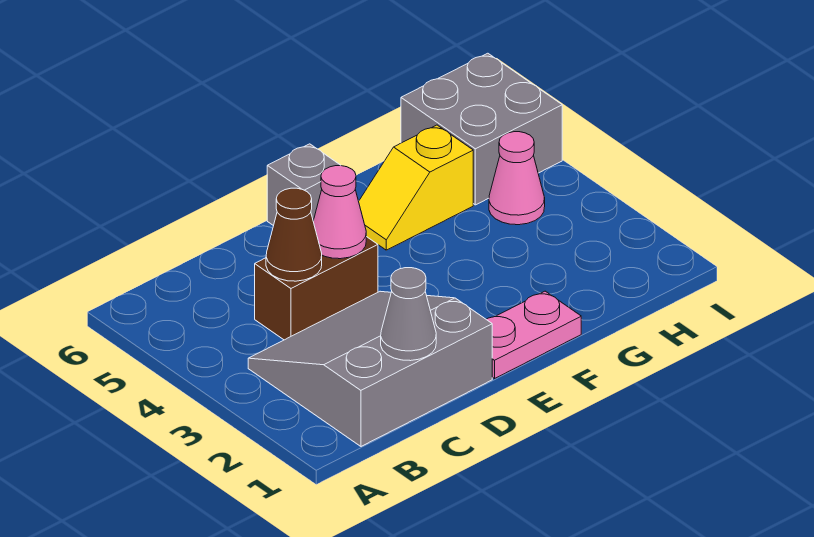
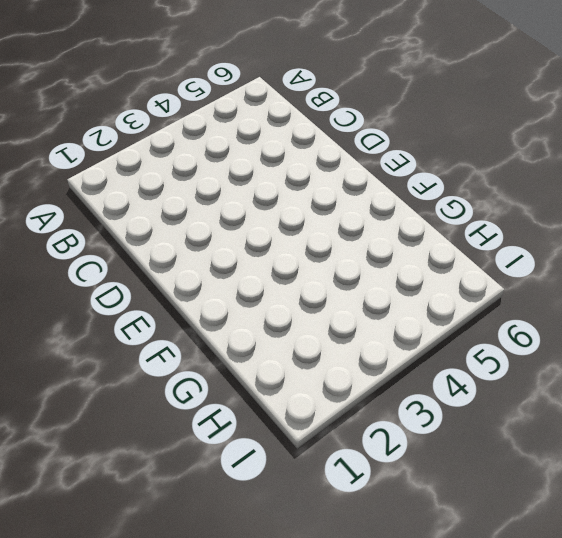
none -> grey slope B1:D3 level 1 top 1
none -> brown brick C4:D4 level 1

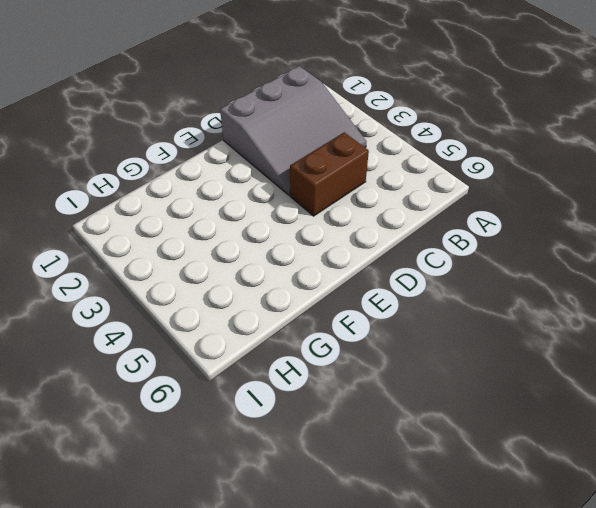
none -> pink plate E1:F1 level 1
none -> grey brick E6 level 1

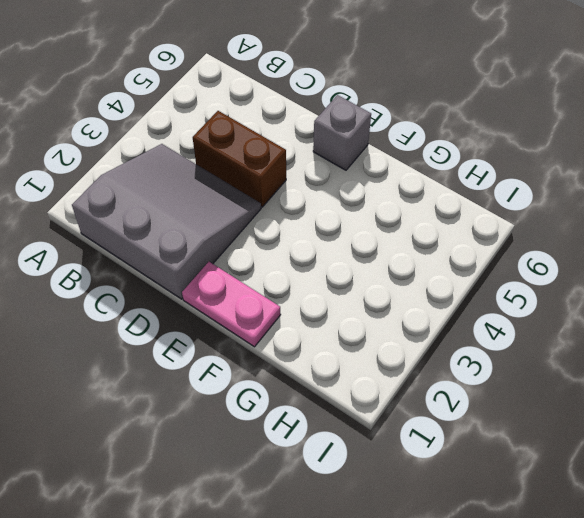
none -> yellow slope F5:G5 level 1 top G
none -> pink cone H4 level 1

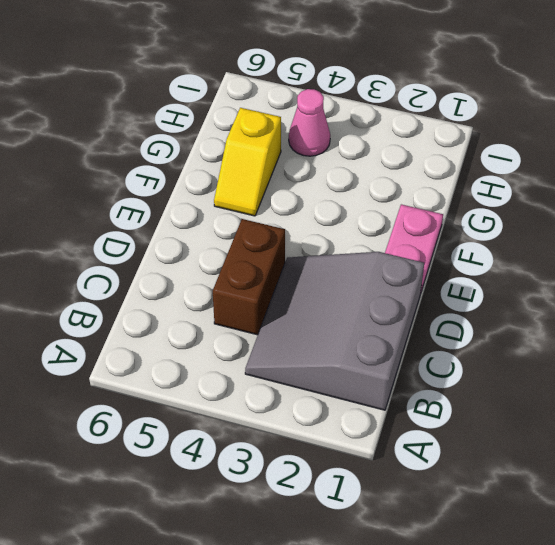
none -> grey brick E6 level 1
none -> grey brick H5:I6 level 1

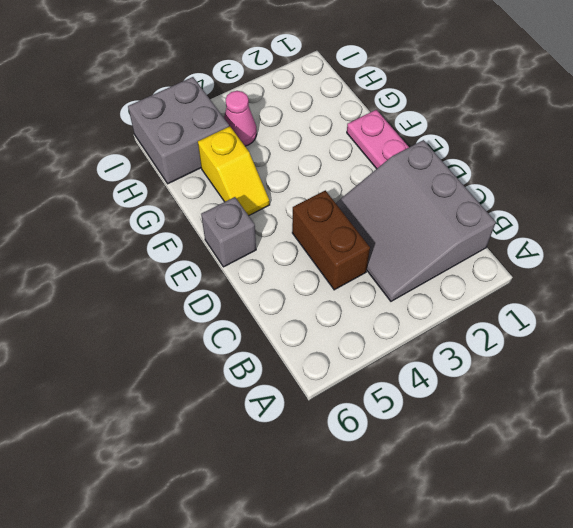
none -> grey cone C1 level 2
none -> brown cone C4 level 2

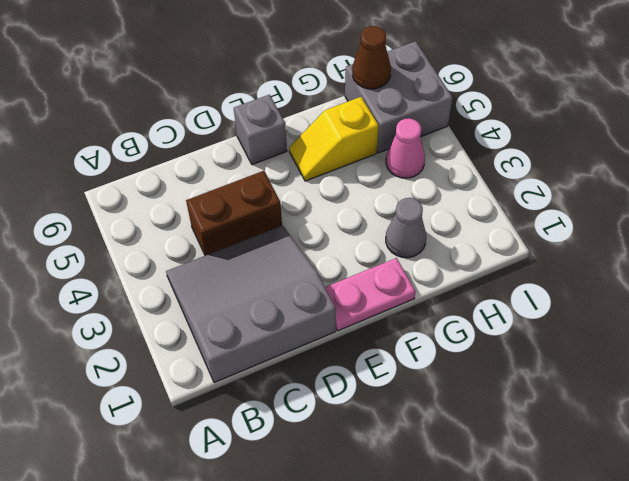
grey cone G2 level 1 -> grey cone C1 level 2
brown cone H6 level 2 -> brown cone C4 level 2
none -> pink cone D4 level 2

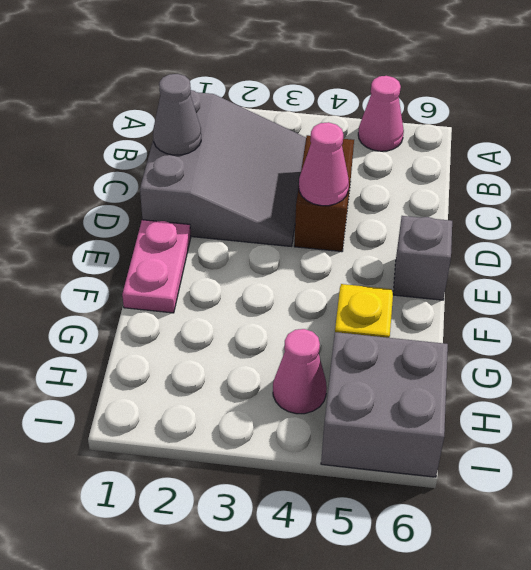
pink cone A5 level 1 -> none
none -> brown cone C4 level 2

